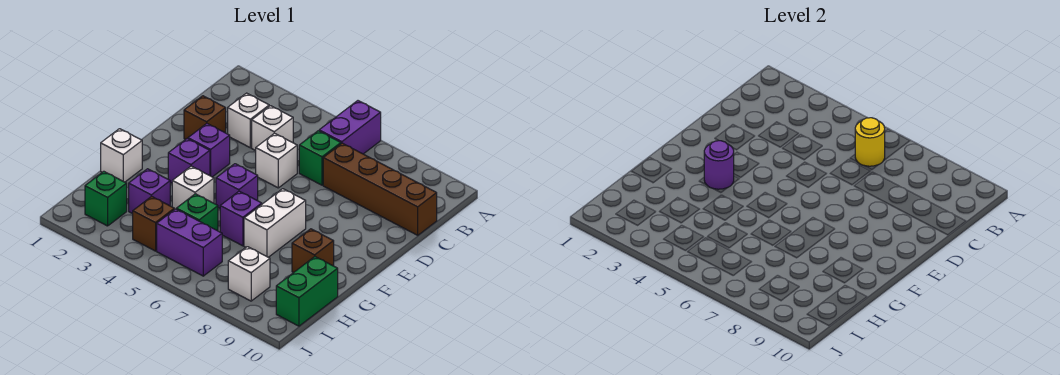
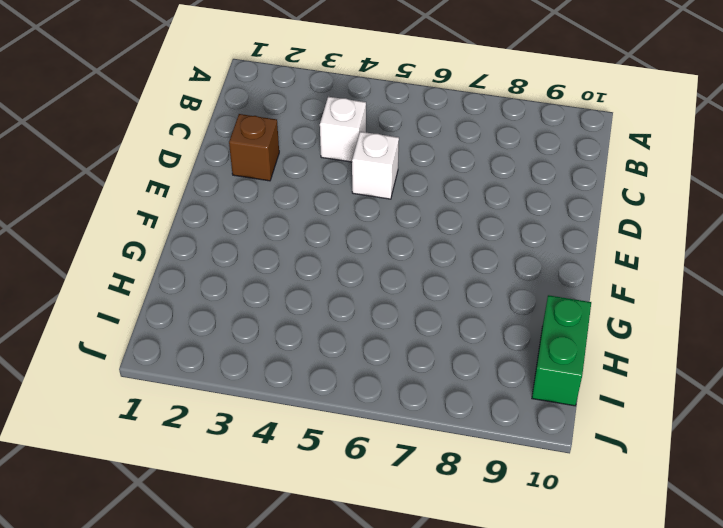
none -> purple brick A6:B6 level 1
none -> white brick C3 level 1
none -> green brick C6 level 1

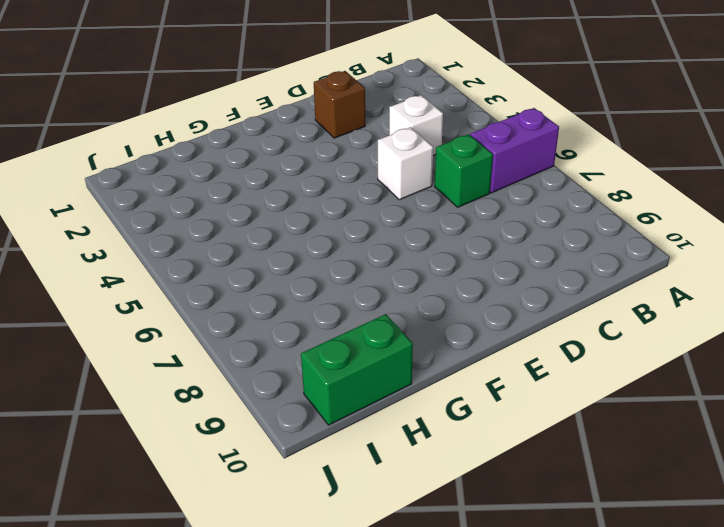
none -> white brick C3 level 1
none -> brown brick C7:C10 level 1
none -> purple brick E3 level 1

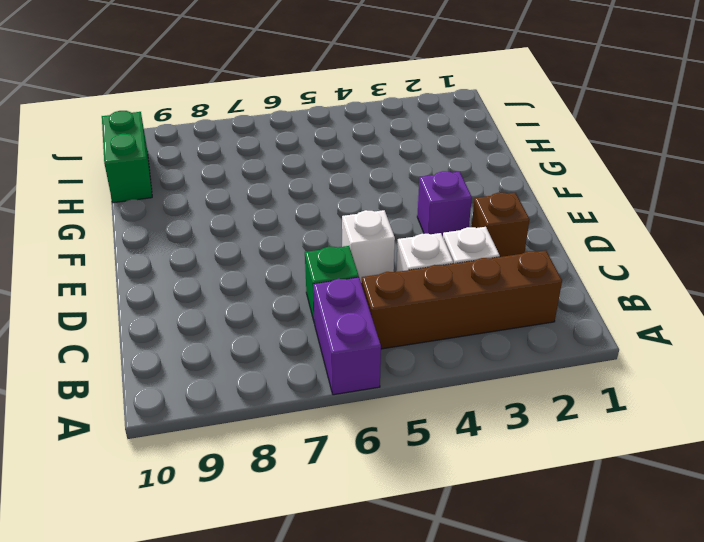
brown brick B2:B5 level 1 -> brown brick C7:C10 level 1
none -> purple brick F3 level 1
none -> purple brick F5 level 1
none -> white brick F7:G7 level 1

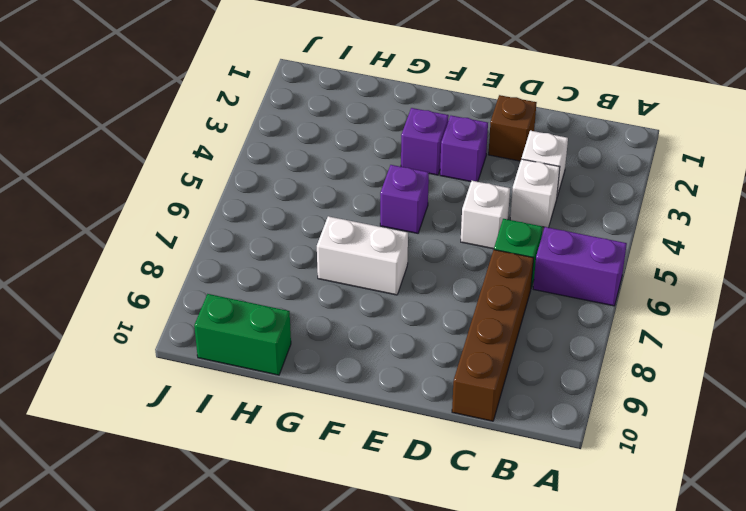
none -> white brick G1 level 1
none -> white brick G4 level 1
none -> purple brick G6 level 1

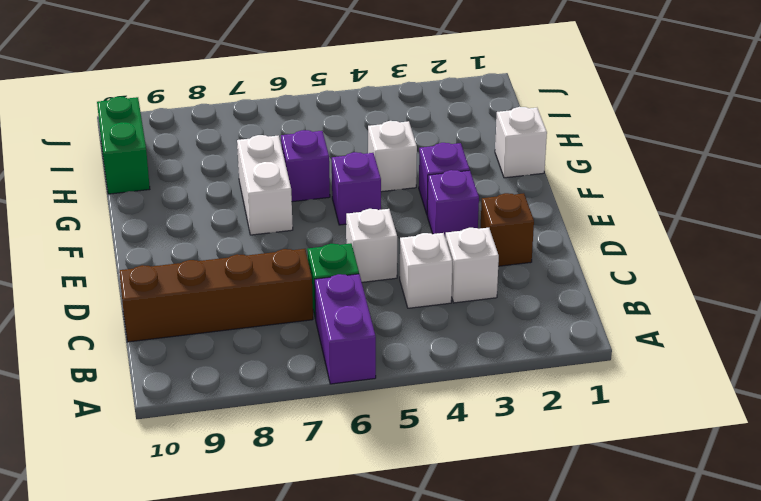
none -> brown brick G9 level 1
none -> purple brick H3 level 1
none -> green brick H5 level 1

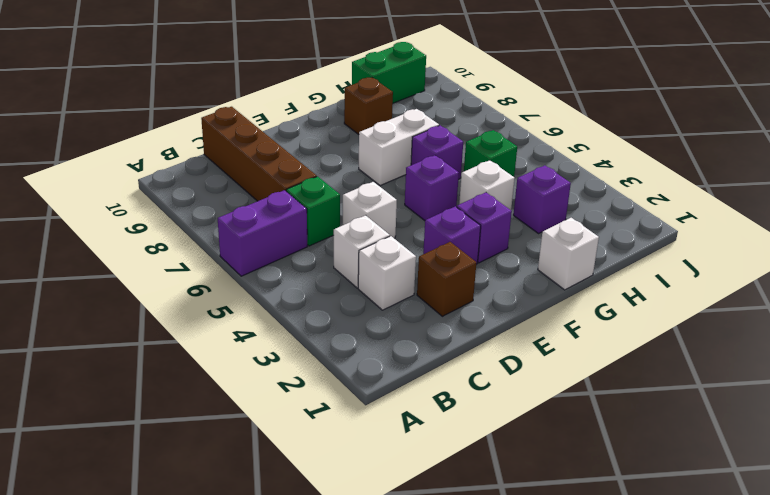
none -> green brick I2 level 1
none -> brown brick I4 level 1
none -> purple brick I5:I6 level 1

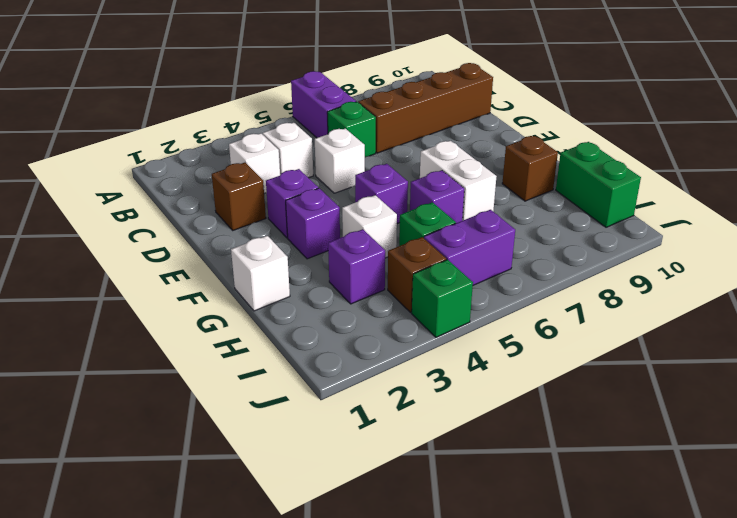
green brick J4 level 1 -> green brick I2 level 1
none -> white brick I8 level 1
none -> yellow round brick B6 level 2
none -> purple round brick F3 level 2

